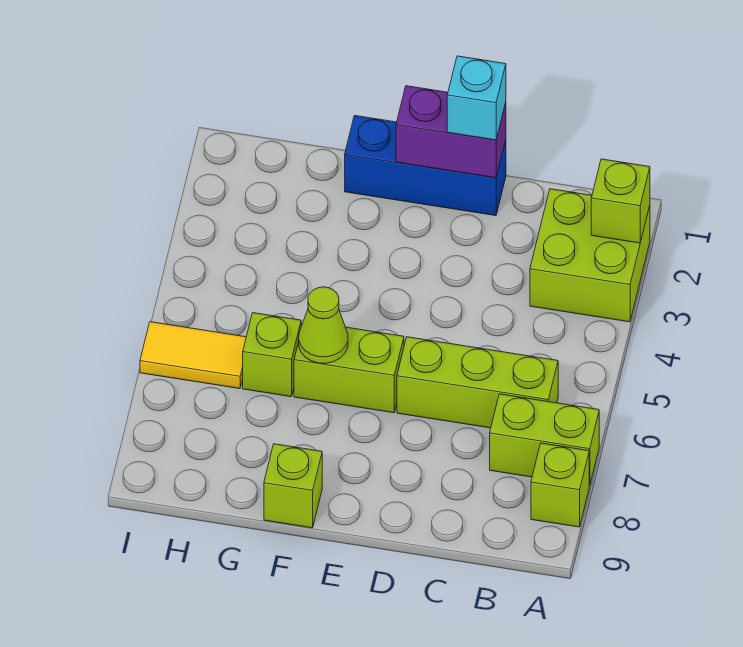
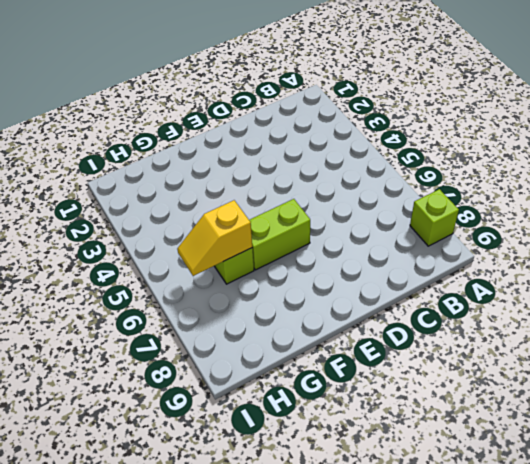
yellow slope G6:H6 level 2 top G -> none
none -> lime brick A2:B3 level 1
none -> lime brick A7:B7 level 1
none -> lime brick B6:D6 level 1

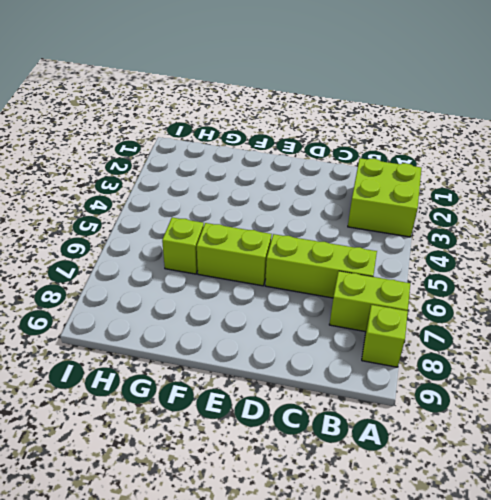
none -> blue brick D1:F1 level 1
none -> lime brick F9 level 1
none -> yellow tile H6:I6 level 1

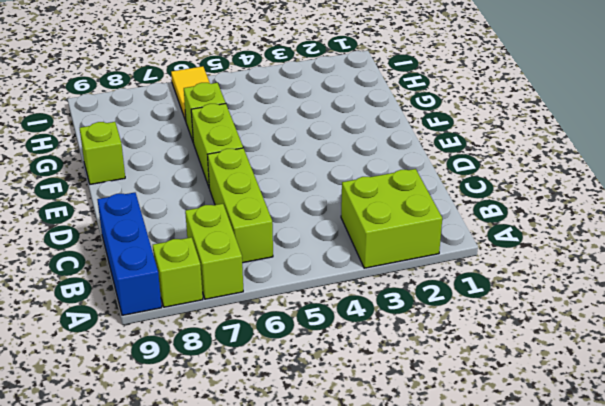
blue brick A9:C9 level 1 -> blue brick D1:F1 level 1
none -> lime brick A2 level 2
none -> purple brick D1:E1 level 2
none -> lime cone F6 level 2

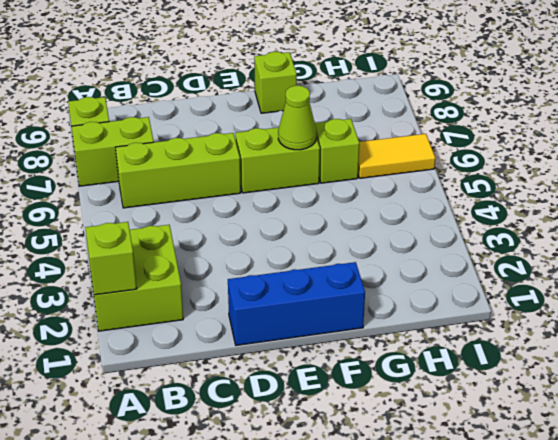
none -> purple brick D1:E1 level 2
none -> cyan brick D1 level 3

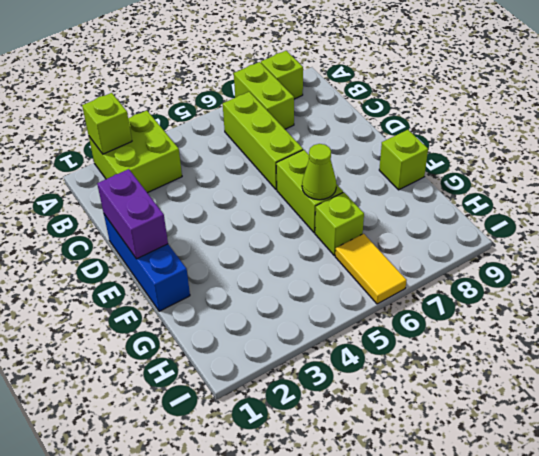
none -> cyan brick D1 level 3

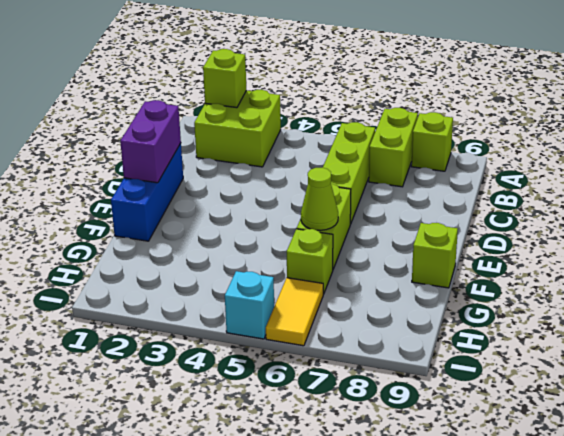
cyan brick I5 level 1 -> cyan brick D1 level 3

